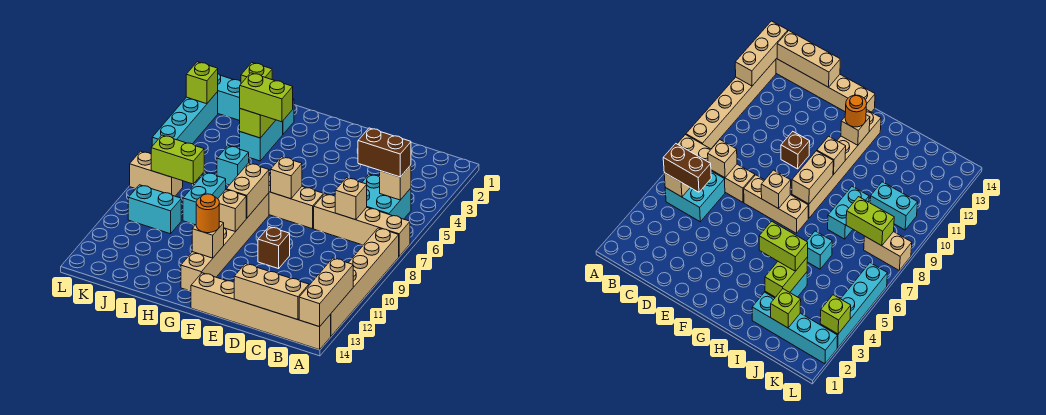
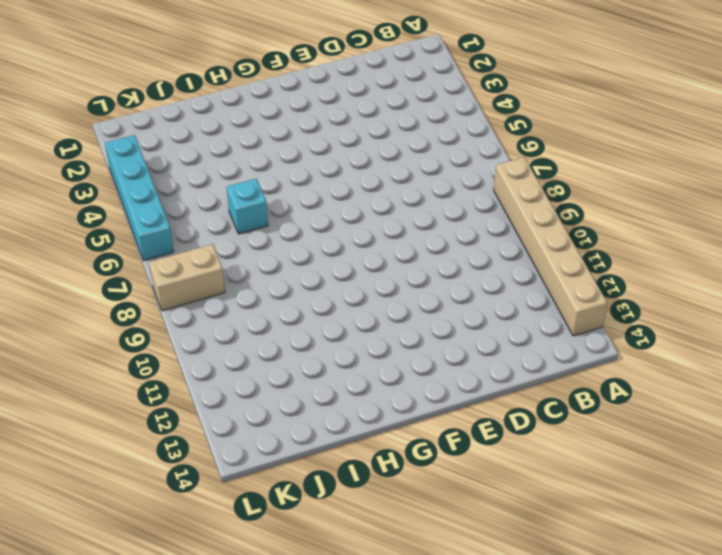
none -> tan brick A7:D7 level 1
none -> tan brick A14:F14 level 1
none -> cyan brick B5:C6 level 1

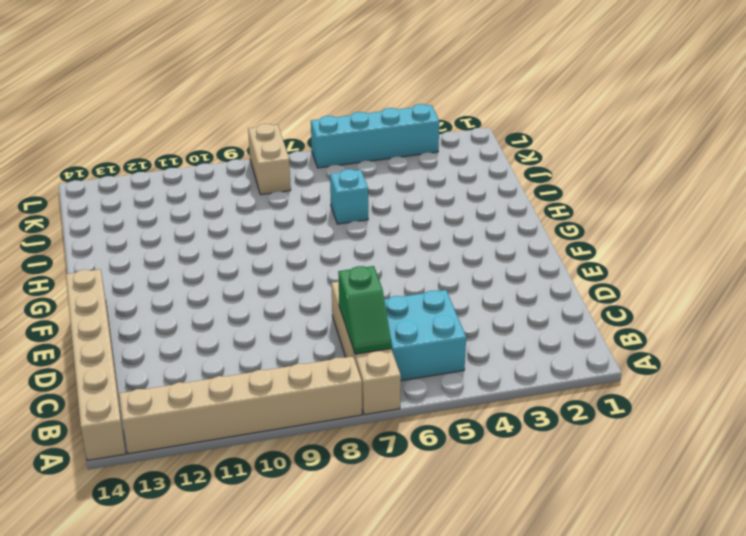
green slope B7:C7 level 2 top C -> tan brick C7 level 2
none -> tan brick E7:G7 level 1
none -> brown brick E10 level 1
none -> tan brick G8:G13 level 1

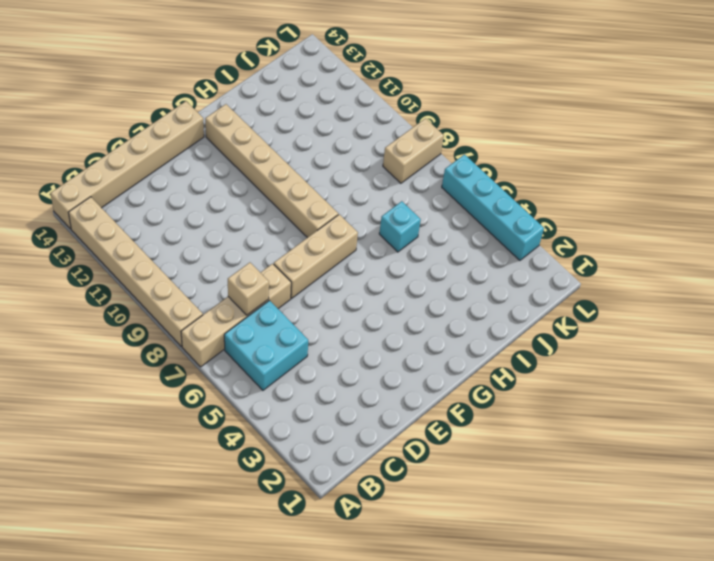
none -> brown brick E10 level 1
none -> cyan brick I2:L2 level 1
none -> cyan brick I3:I4 level 1

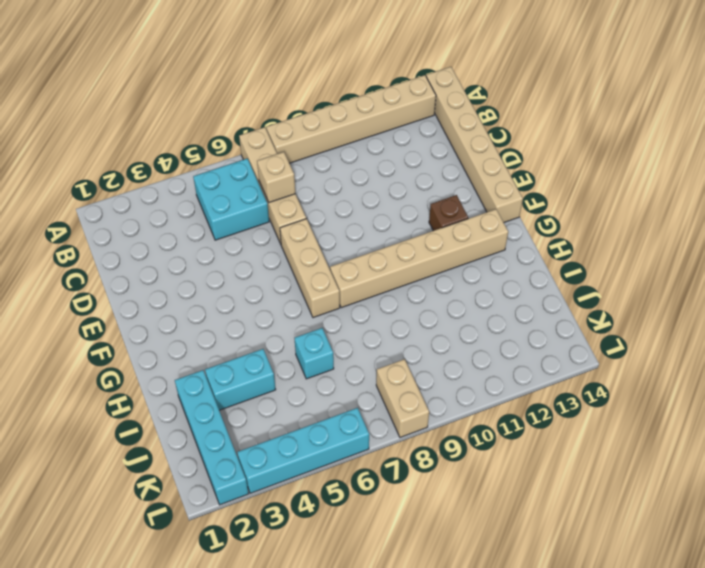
brown brick F12 level 1 -> brown brick E10 level 1
none -> cyan brick I8:I9 level 1
none -> cyan brick J10:K10 level 1
none -> tan brick A12:A14 level 2

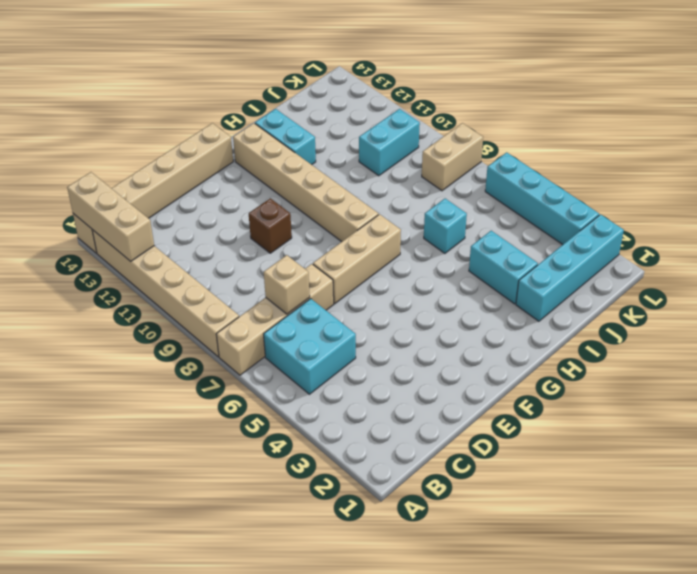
cyan brick H12:H13 level 1 -> cyan brick I8:I9 level 1
none -> tan brick B5 level 2
none -> tan brick B14:D14 level 2
none -> tan brick F7 level 2

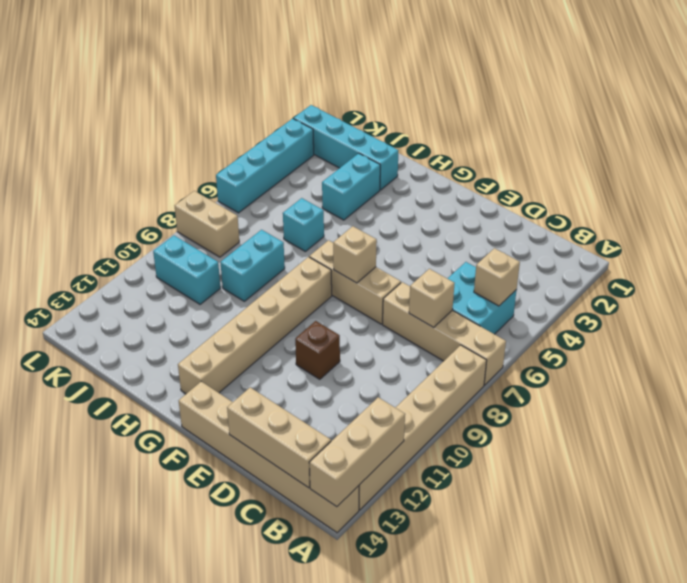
none -> tan brick G8:G9 level 2
none -> tan brick G10 level 2
none -> tan brick G12 level 2

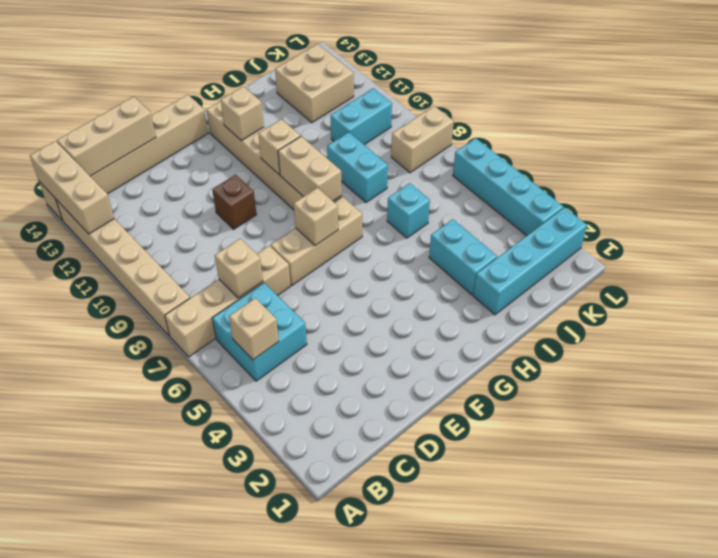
tan brick J12:K13 level 1 -> none
none -> lime brick I3:I4 level 2
none -> lime brick J2 level 2
none -> lime brick J8:K8 level 2

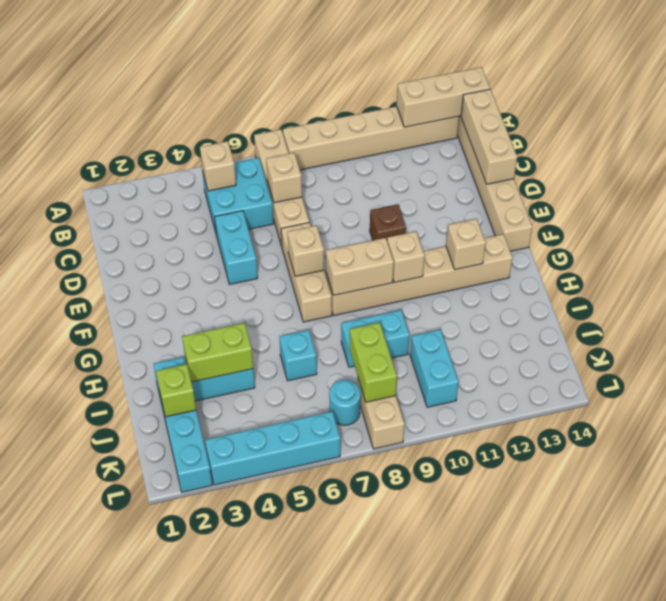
cyan brick D5:E5 level 1 -> none
cyan round brick K7 level 1 -> none
none -> lime brick L3 level 2
none -> brown brick B5:C5 level 3
none -> orange round brick G12 level 3

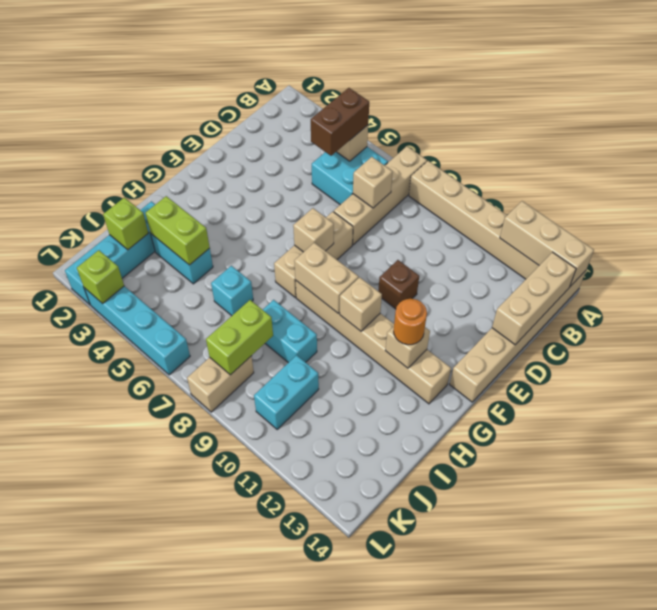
none -> lime brick H4:I4 level 3

